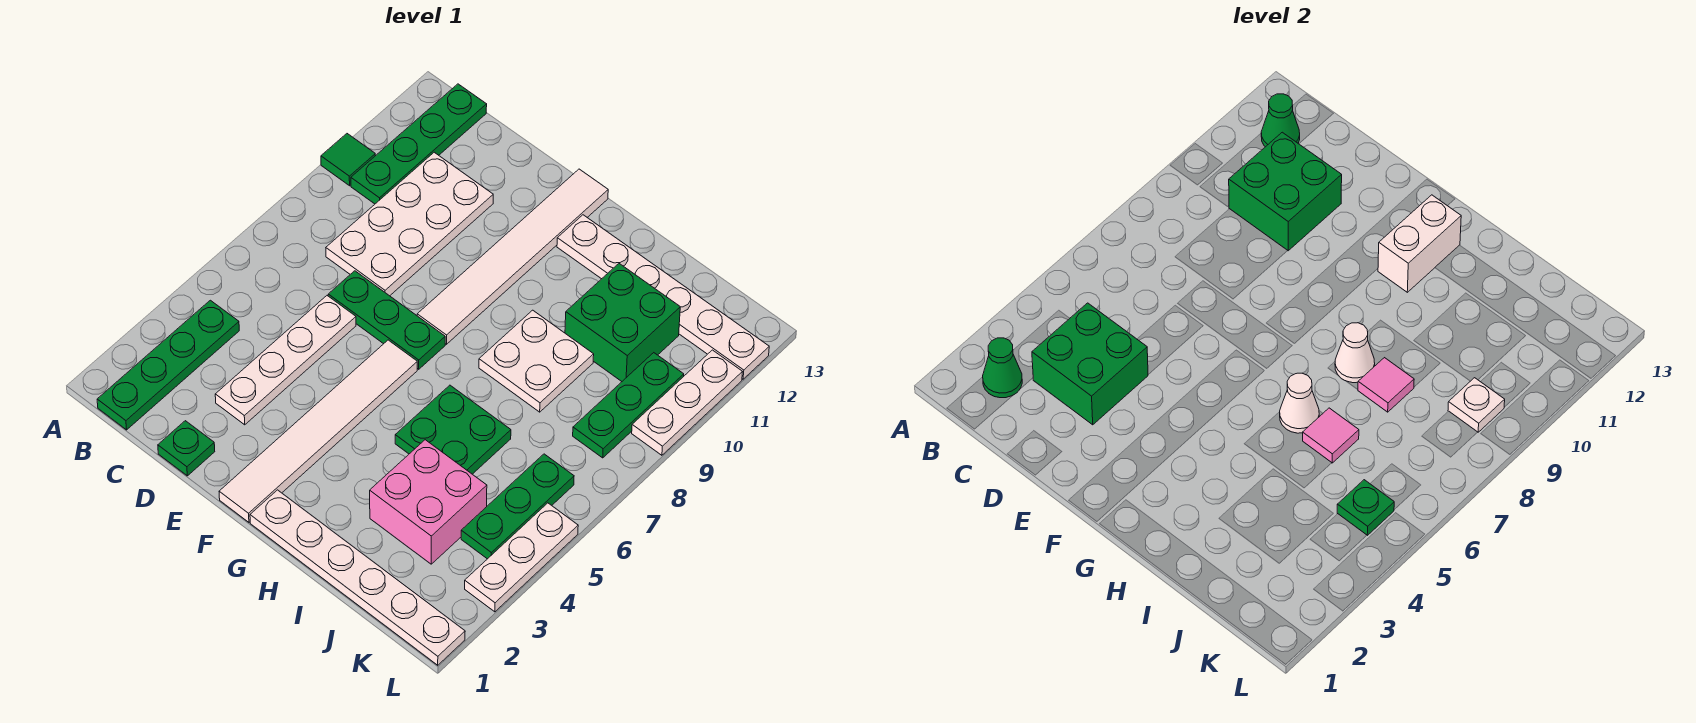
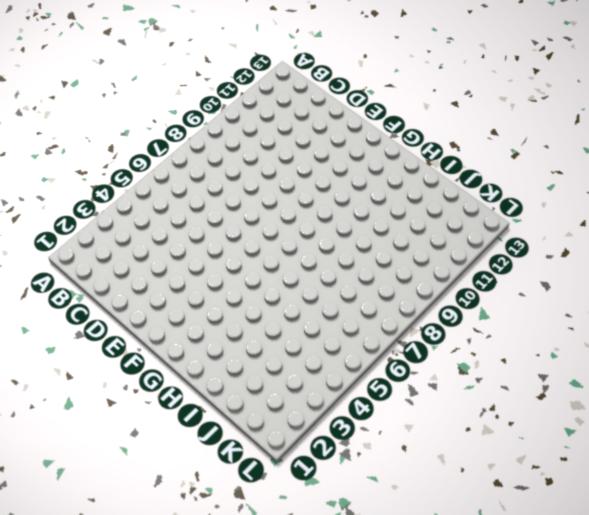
none -> green tile A10 level 1
none -> green plate B1:B4 level 1
none -> green plate B10:B13 level 1
none -> white plate C8:D11 level 1

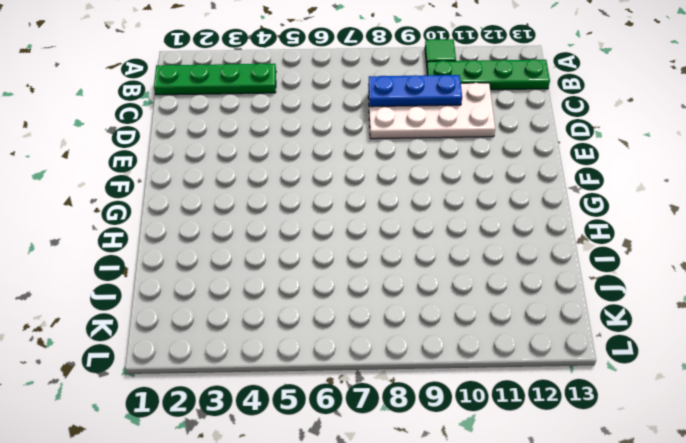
blue plate C8:C10 level 2 -> green brick C10:D11 level 2
none -> green plate D1 level 1
none -> white plate D3:D6 level 1
none -> green plate D7:F7 level 1
none -> white tile F1:F6 level 1

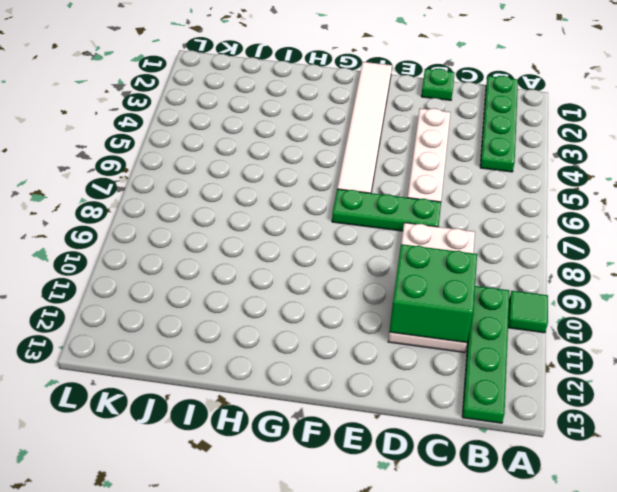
none -> white tile F8:F13 level 1
none -> white plate G1:L1 level 1
none -> white plate G12:L12 level 1
none -> green plate H5:I6 level 1

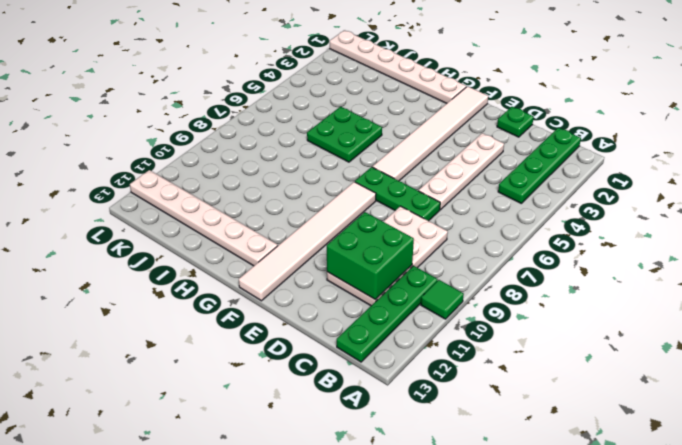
none -> white plate H8:I9 level 1
none -> pink brick I3:J4 level 1
none -> green brick I10:J11 level 1
none -> green plate K4:K6 level 1

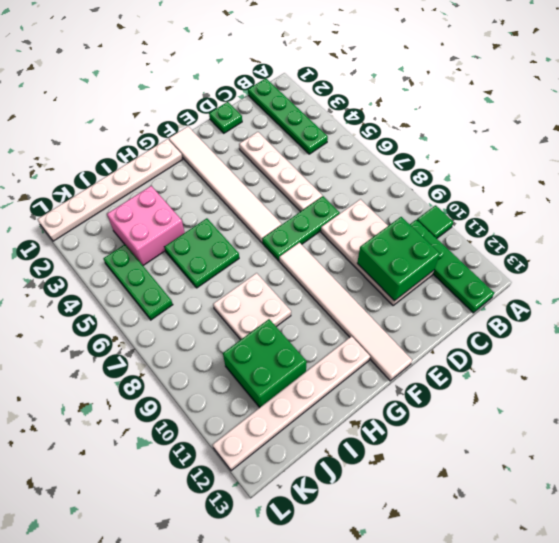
none -> green plate K8:K10 level 1
none -> white plate L3:L5 level 1
none -> white plate L9:L11 level 1
none -> green cone B2 level 2

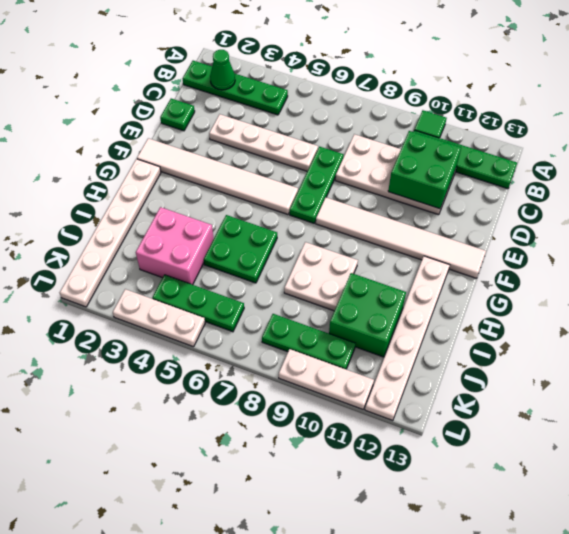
none -> green cone B12 level 2
none -> green brick C3:D4 level 2
none -> white brick G11:G12 level 2
none -> white cone H6 level 2

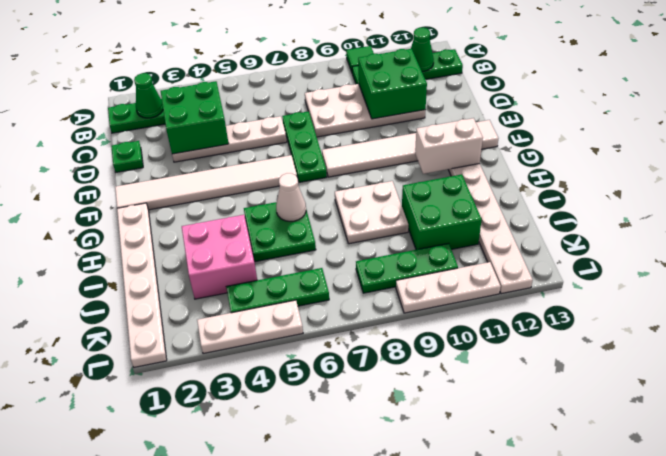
none -> white cone H8 level 2
none -> pink tile I6 level 2
none -> pink tile I8 level 2
none -> green plate K5 level 2

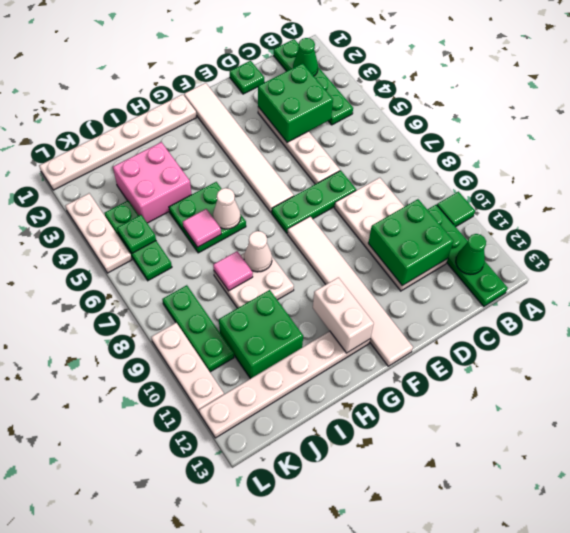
none -> white plate K9 level 2

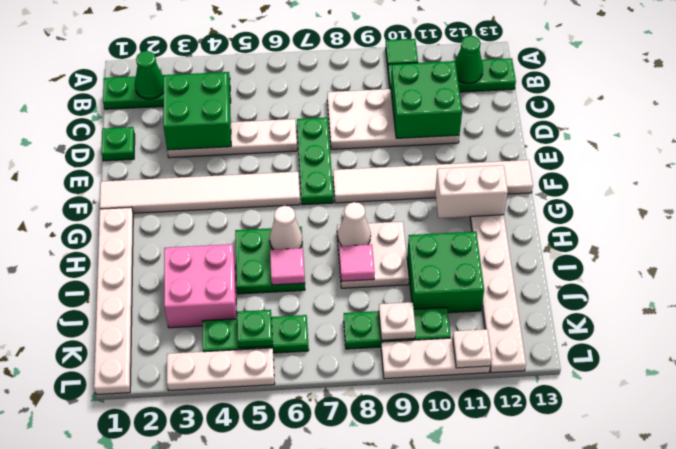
white plate L11 level 2 -> none

